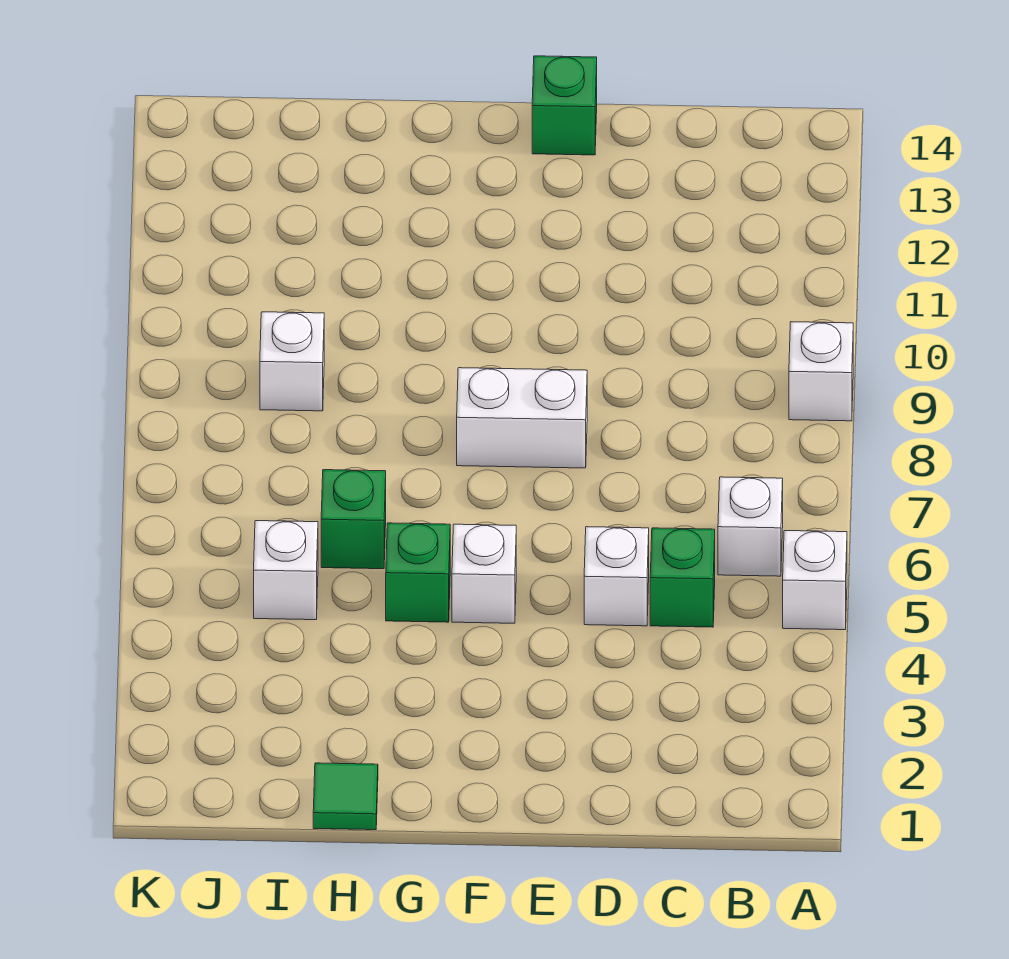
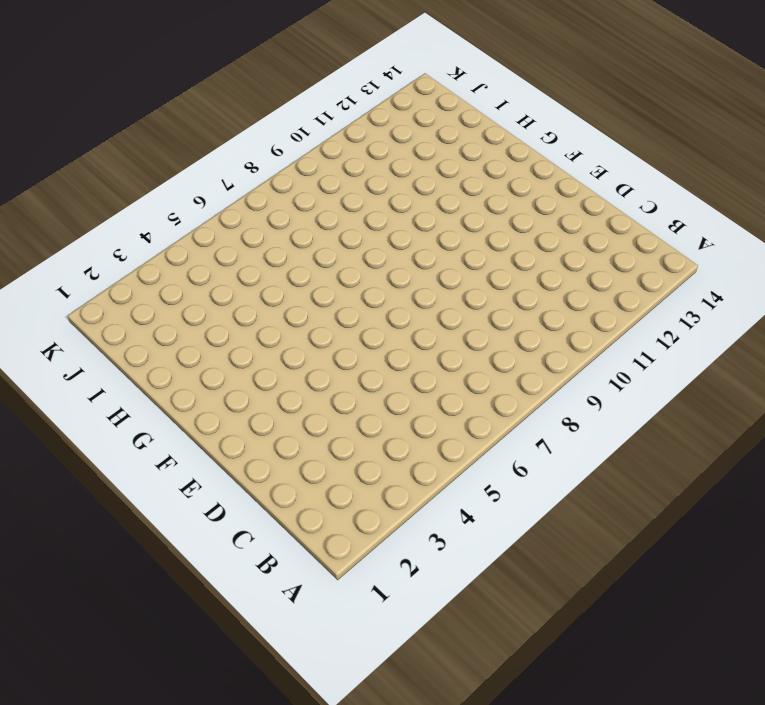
none -> white brick A5 level 1
none -> white brick A9 level 1
none -> white brick B6 level 1

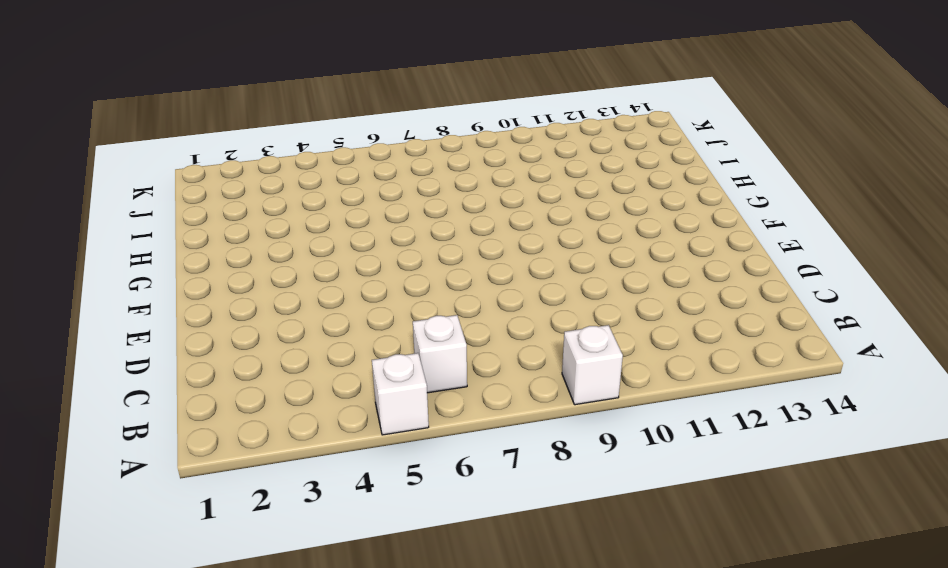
none -> green brick C5 level 1
none -> white brick D5 level 1
none -> white brick E8:F8 level 1

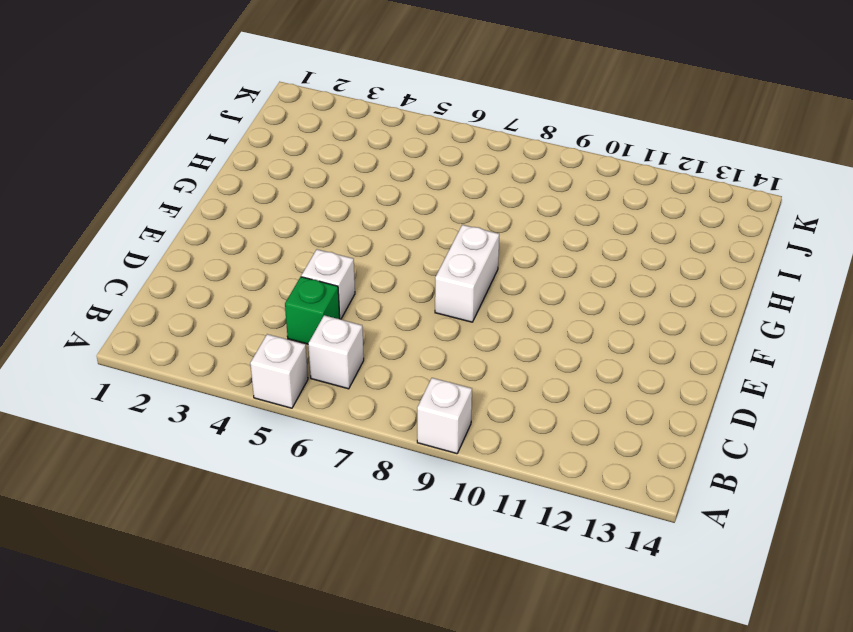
none -> green brick E14 level 1
none -> white brick F5 level 1
none -> green brick G5 level 1

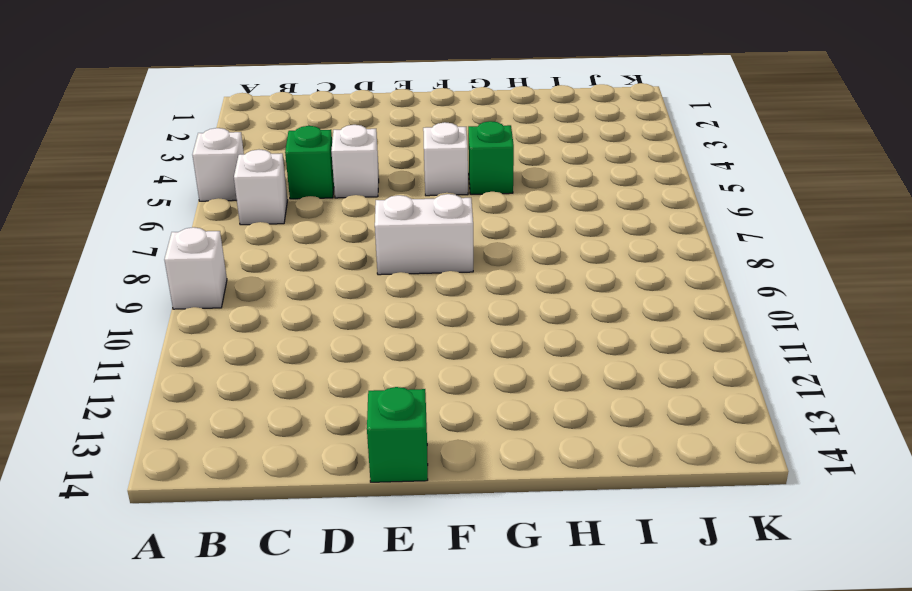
none -> green tile H1 level 1
none -> green brick H6 level 1
none -> white brick I5 level 1

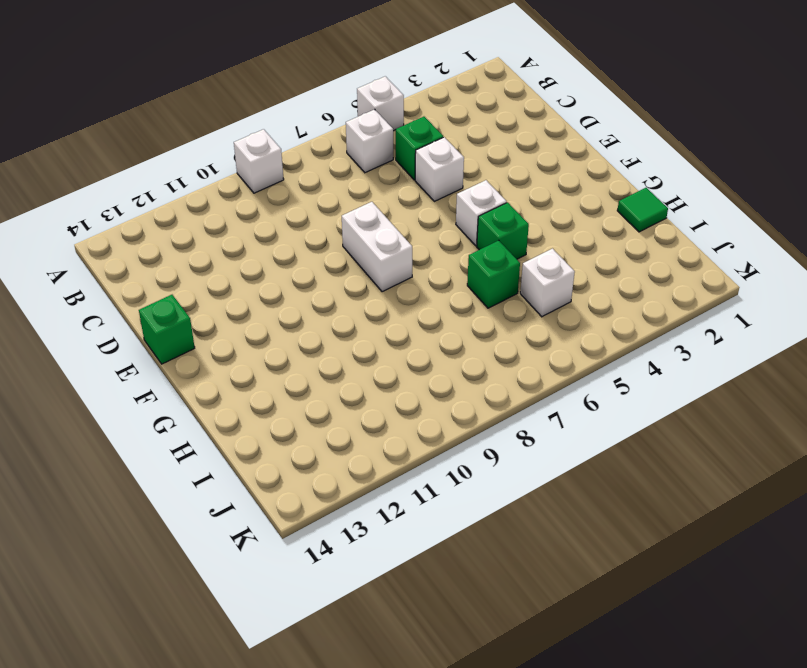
none -> white brick I9 level 1

